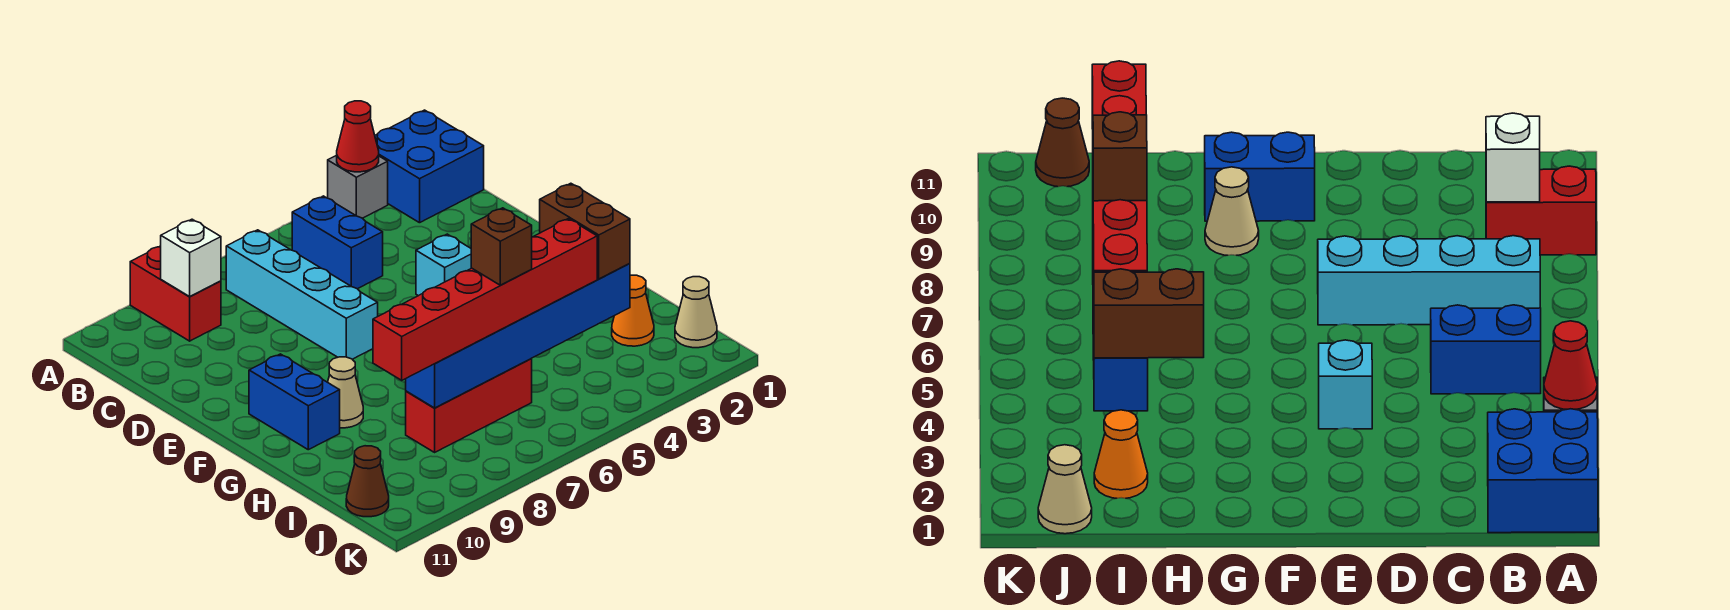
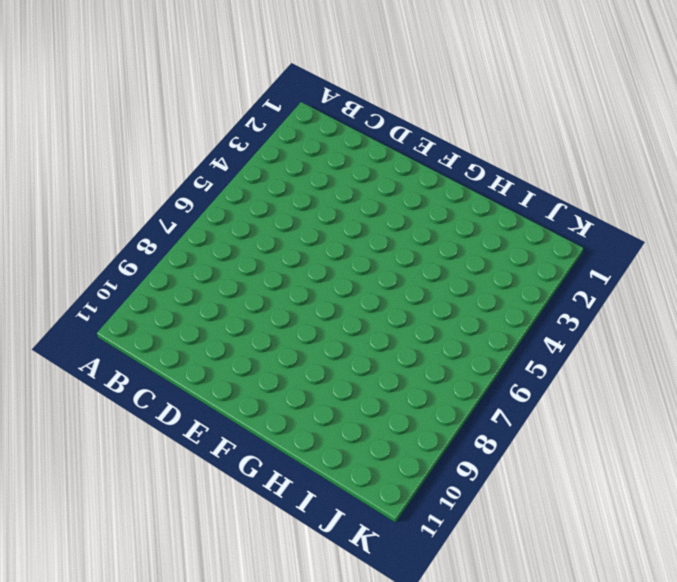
none -> blue brick A1:B2 level 1
none -> grey brick A3 level 1
none -> red brick A9:B9 level 1

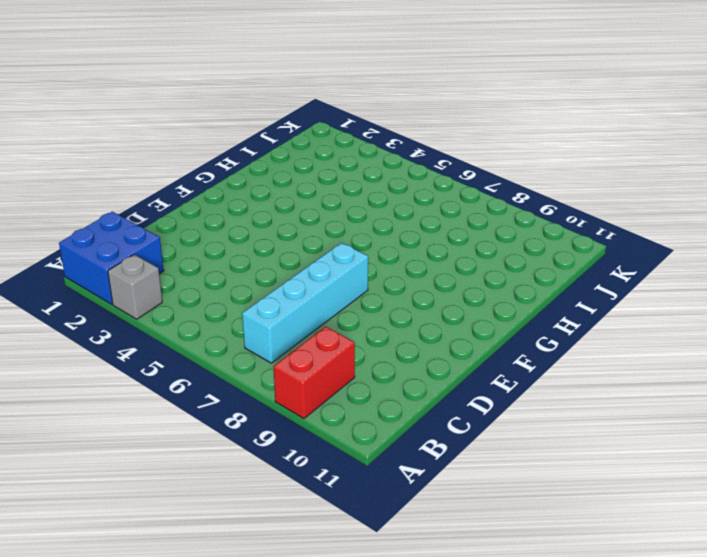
none -> blue brick B5:C5 level 1
none -> cyan brick E4 level 1
none -> blue brick F10:G10 level 1

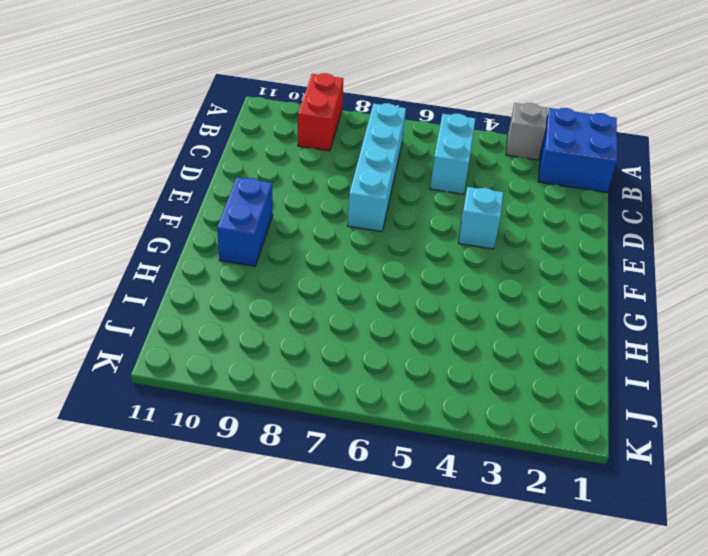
cyan brick B5:C5 level 1 -> blue brick B5:C5 level 1
none -> tan cone G9 level 1
none -> orange cone I2 level 1
none -> red brick I6:I8 level 1

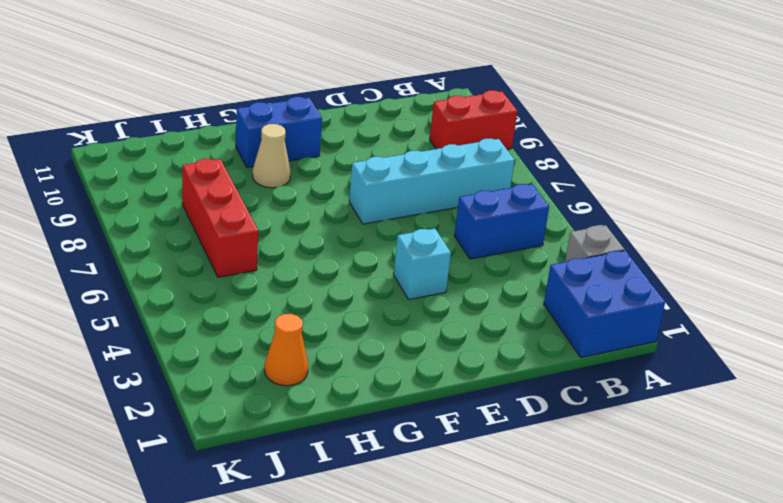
none -> tan cone J1 level 1
none -> brown cone J11 level 1
none -> red cone A3 level 2

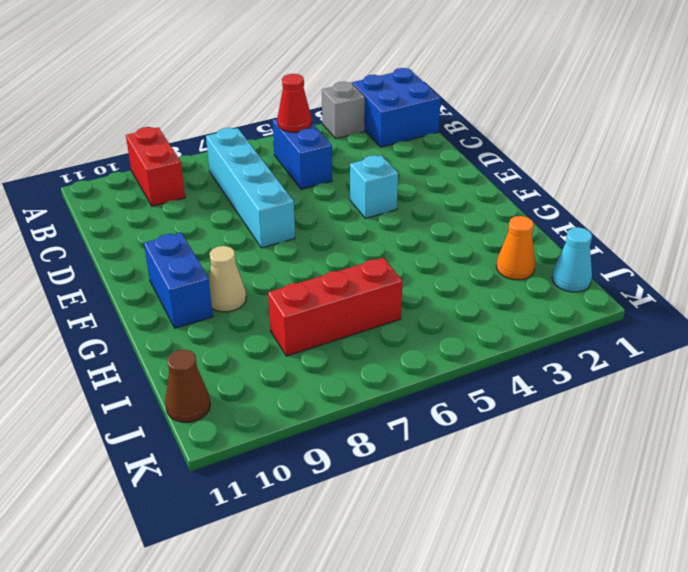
red cone B5 level 2 -> red cone A3 level 2
cyan cone J1 level 1 -> tan cone J1 level 1
none -> white brick B9 level 2
none -> blue brick I3:I8 level 2
none -> brown brick H3:I3 level 3

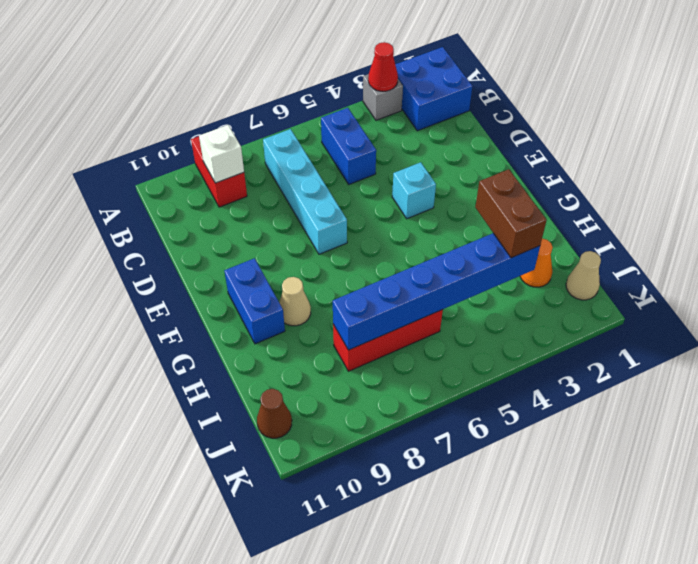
none -> red brick I4:I9 level 3
none -> brown brick I6 level 4

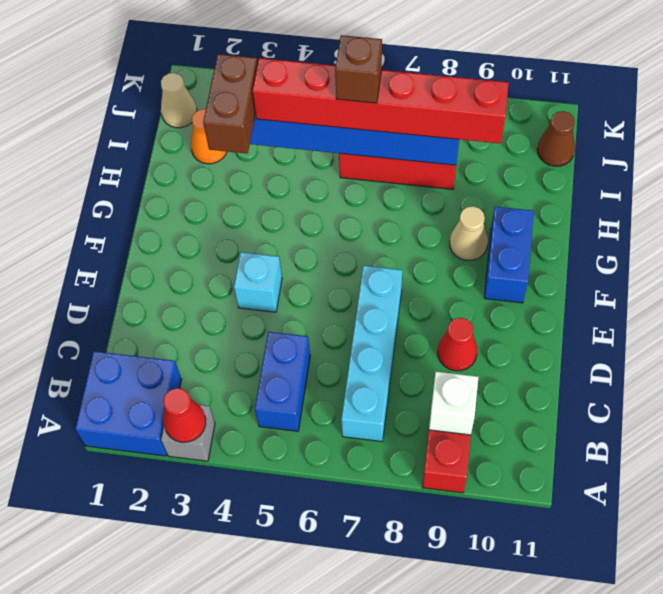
red cone D9 level 1 -> none

